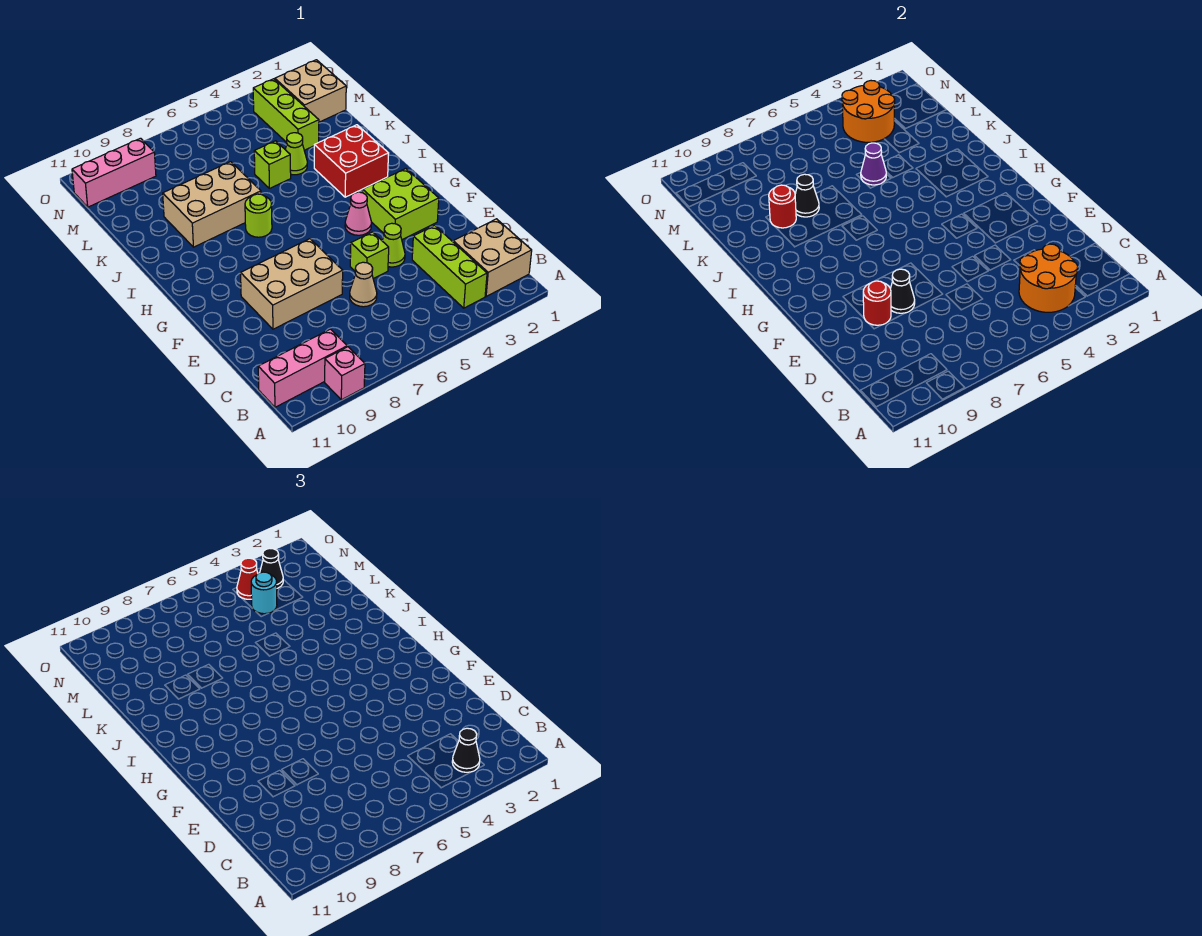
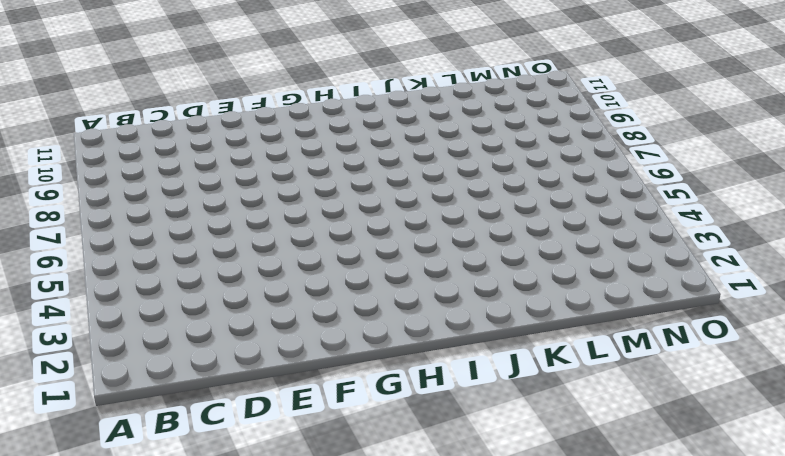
none -> pink brick A9 level 1
none -> tan brick B1:C2 level 1
none -> lime brick B3:D3 level 1

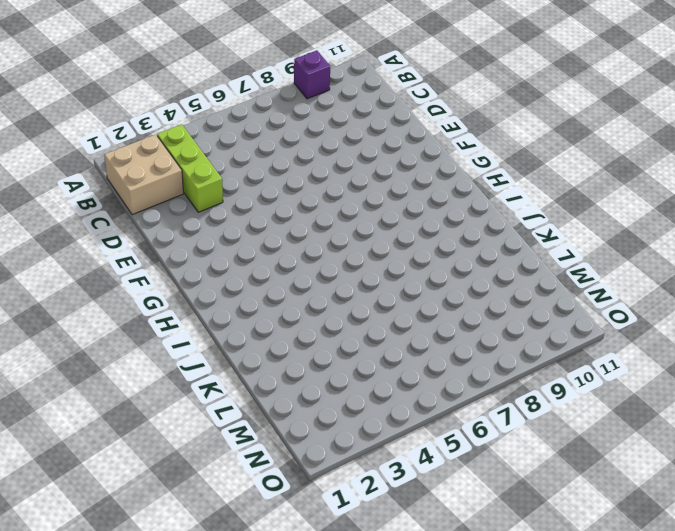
purple brick A9 level 1 -> pink brick A9 level 1
none -> pink brick B9:B11 level 1
none -> tan cone D6 level 1
none -> lime cone E4 level 1

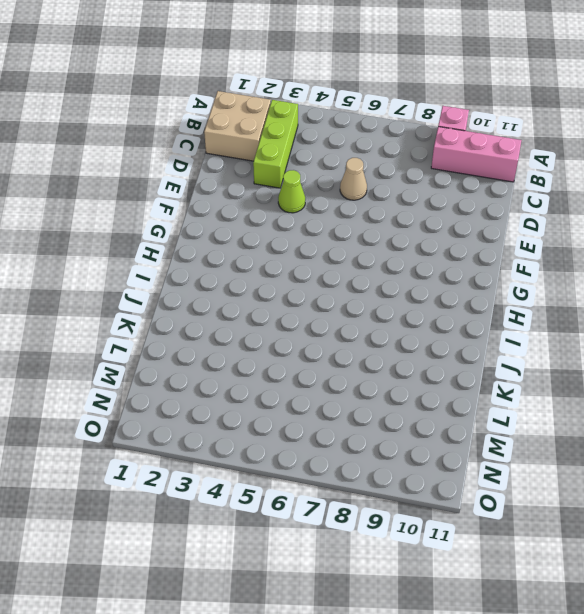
none -> lime brick E5 level 1
none -> tan brick E7:F9 level 1
none -> lime brick F2:G3 level 1

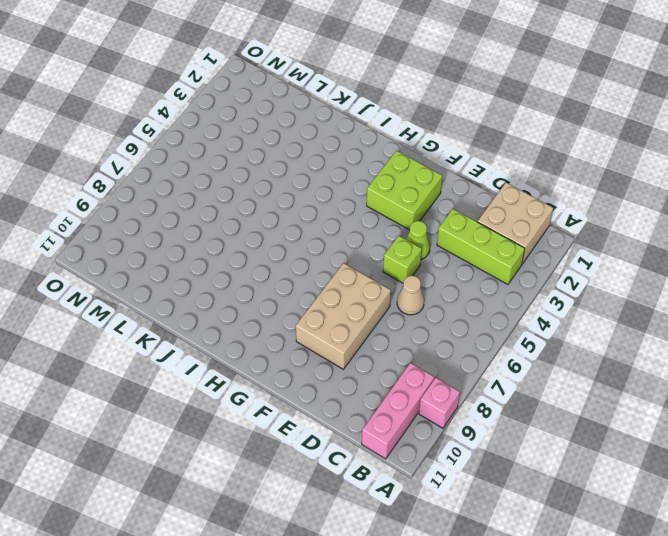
none -> pink cone G4 level 1
none -> red brick I2:J3 level 1
none -> lime round brick I7 level 1

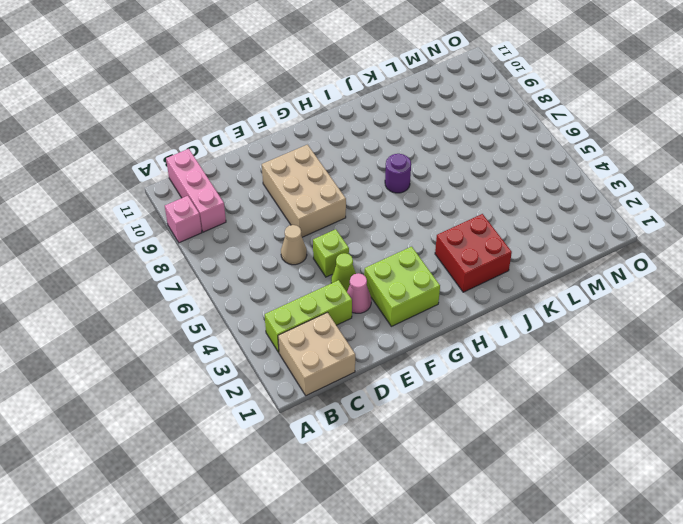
pink cone E3 level 1 -> pink cone G4 level 1
purple round brick I7 level 1 -> lime round brick I7 level 1
none -> tan brick J7:K9 level 1
none -> lime cone K4 level 1
none -> lime brick K5 level 1

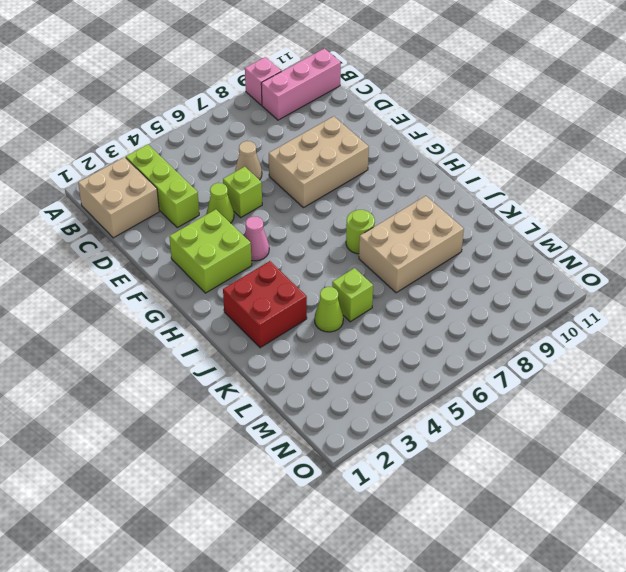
none -> lime brick L3:N3 level 1
none -> tan brick M1:N2 level 1
none -> pink brick N9:N11 level 1

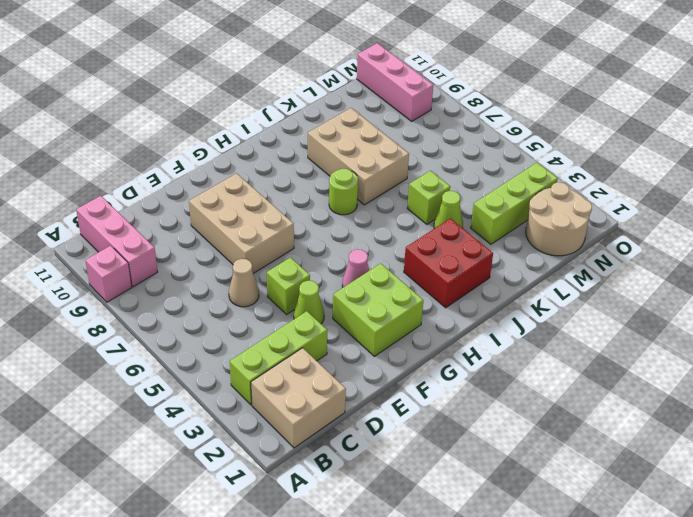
tan round brick M1:N2 level 1 -> tan brick M1:N2 level 1
none -> orange round brick B3:C4 level 2
none -> black cone E8 level 2
none -> red round brick E9 level 2

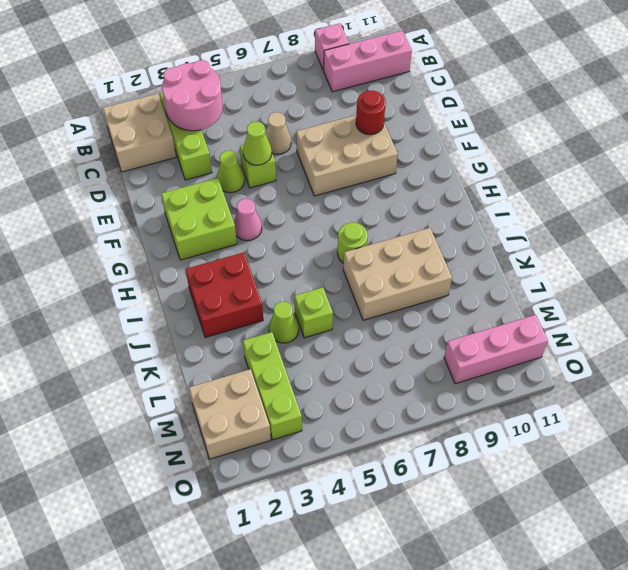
pink round brick B3:C4 level 2 -> orange round brick B3:C4 level 2
lime cone E5 level 2 -> none
none -> black cone E8 level 2
none -> purple cone K5 level 2
none -> black cone K8 level 2

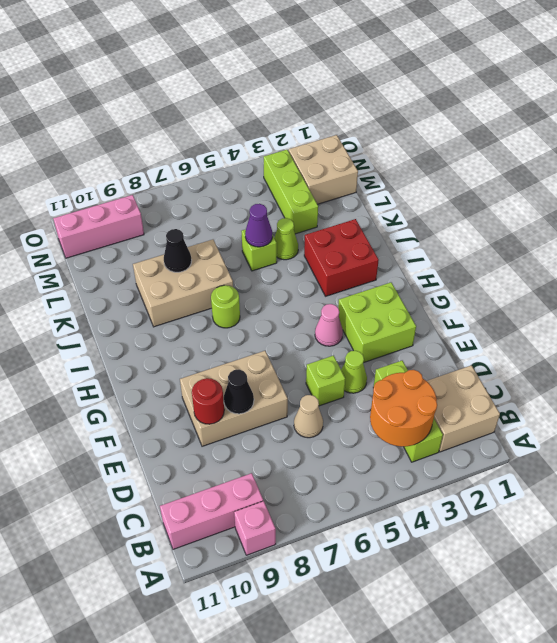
none -> red round brick K9 level 2
none -> orange round brick M3:N4 level 2
none -> black cone B3 level 3

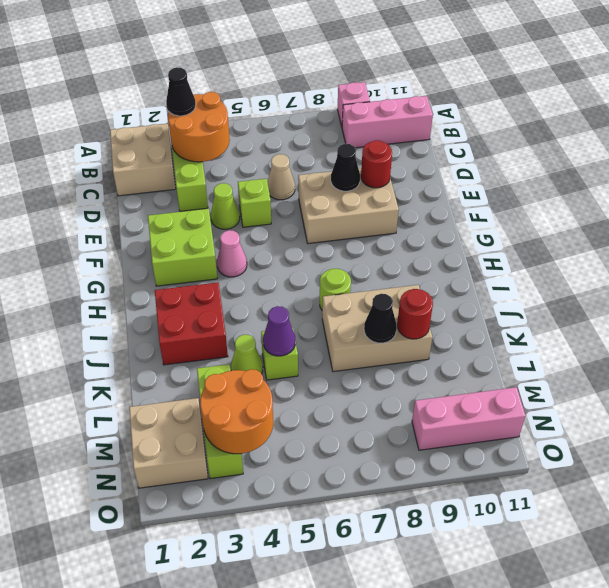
none -> cyan round brick M4 level 3
none -> black cone N3 level 3
none -> red cone N4 level 3

